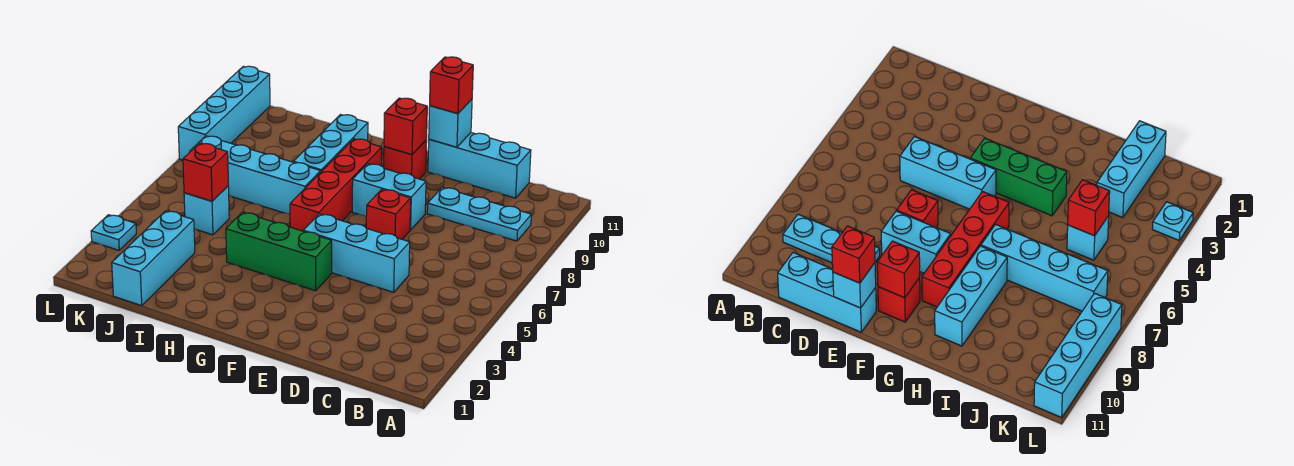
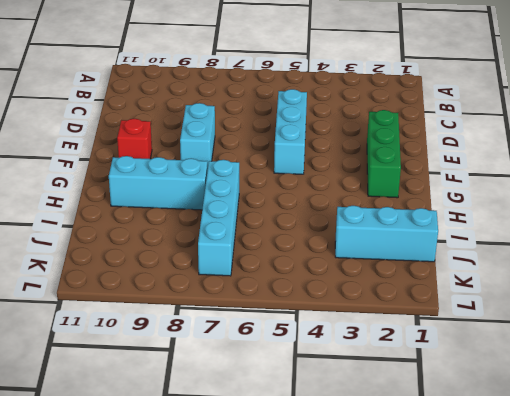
green brick E2:G2 level 1 -> green brick F4:H4 level 1
none -> cyan plate B9:D9 level 1
none -> cyan brick C11:E11 level 1
none -> red brick E7 level 1

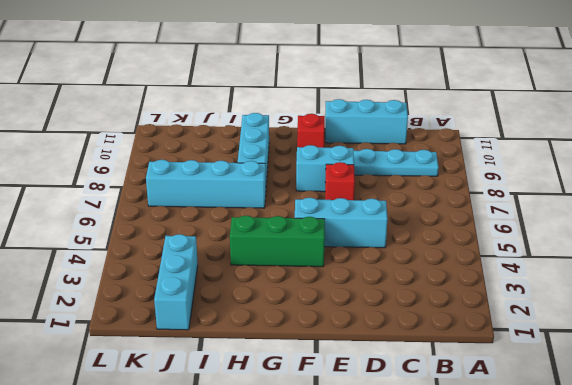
none -> red brick G6:G9 level 1
none -> cyan brick J5 level 1
none -> cyan plate L3 level 1

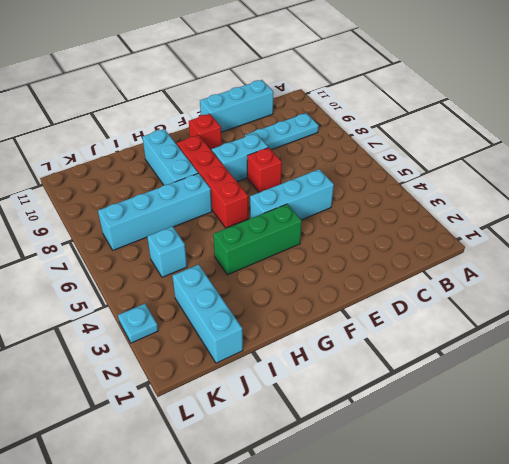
none -> cyan brick L8:L11 level 1
none -> cyan brick E11 level 2
none -> red brick F10 level 2

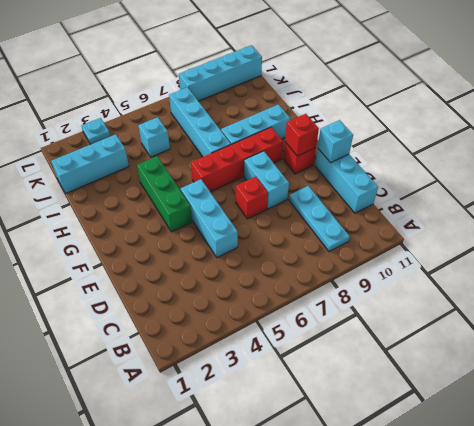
none -> red brick J5 level 2
none -> red brick E11 level 3

